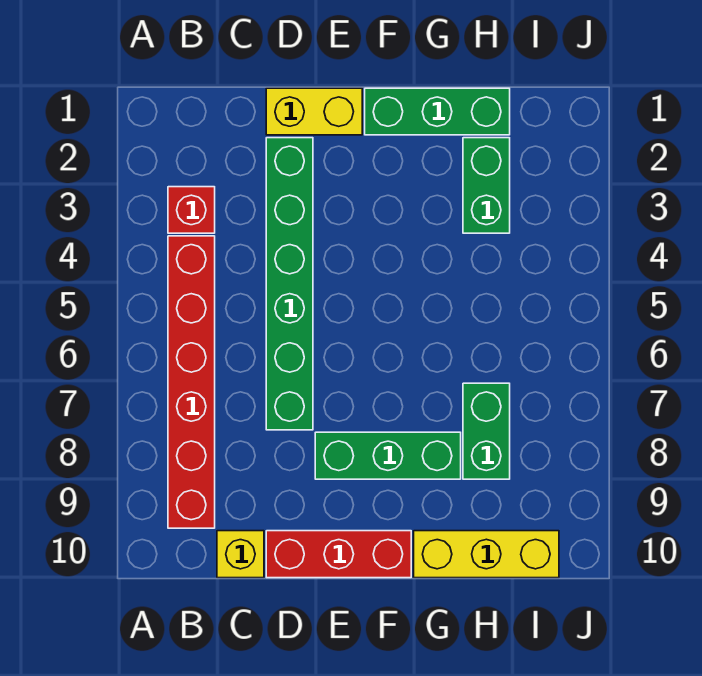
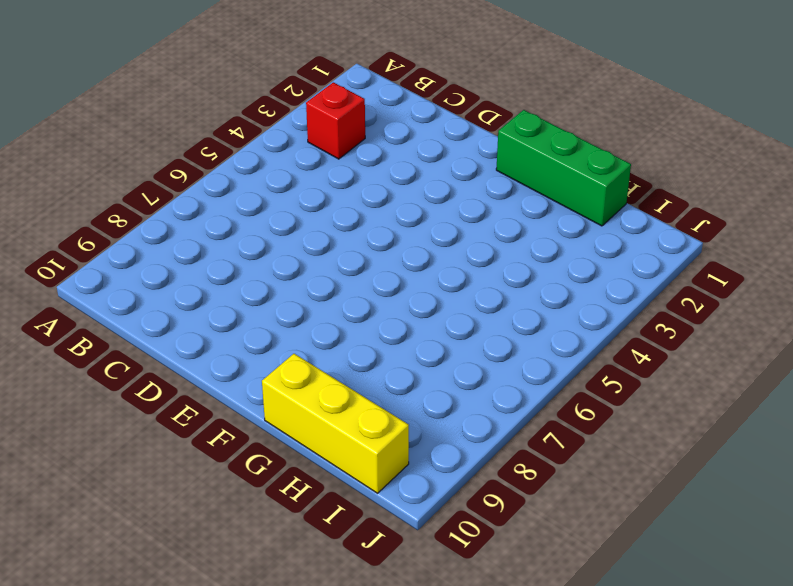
none -> red brick B4:B9 level 1
none -> yellow brick C10 level 1

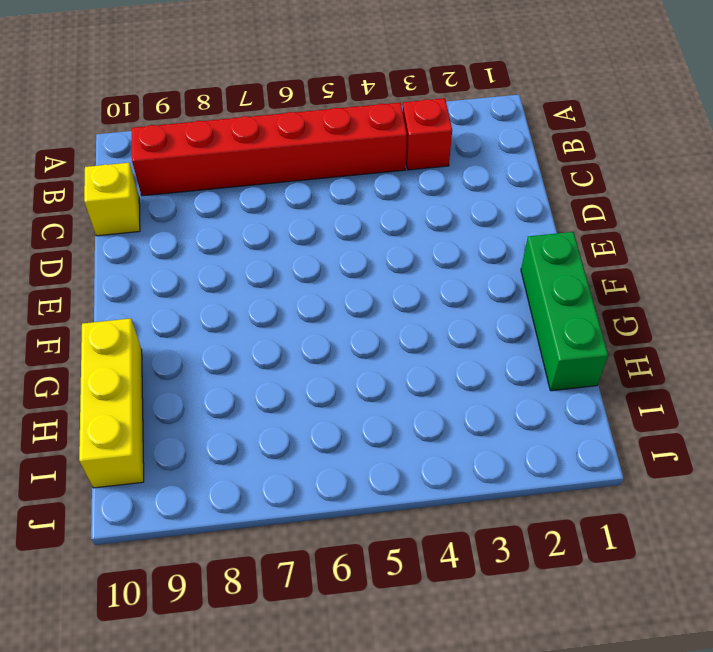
none -> yellow brick D1:E1 level 1
none -> green brick D2:D7 level 1

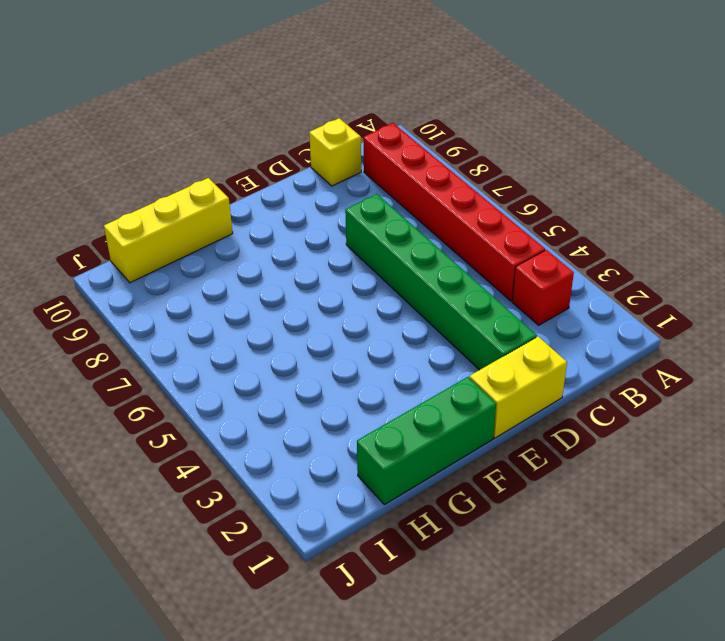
none -> red brick D10:F10 level 1
none -> green brick E8:G8 level 1

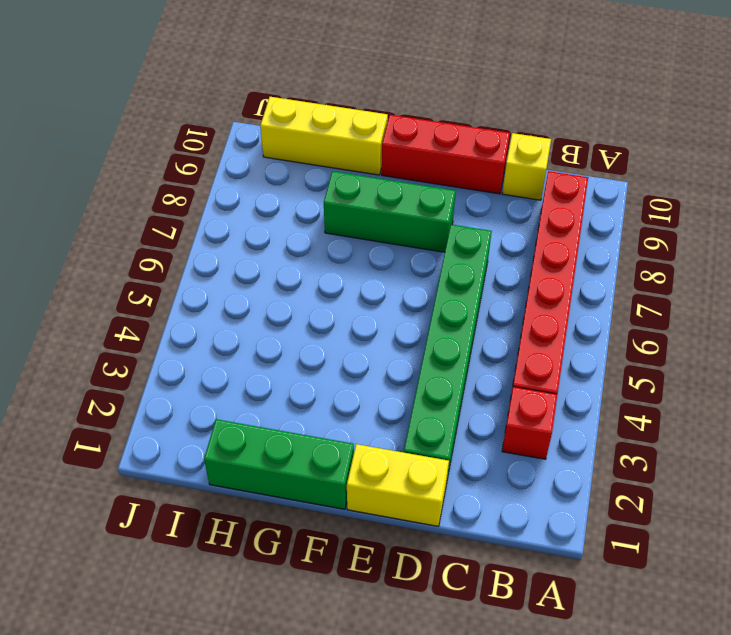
none -> green brick H2:H3 level 1
none -> green brick H7:H8 level 1

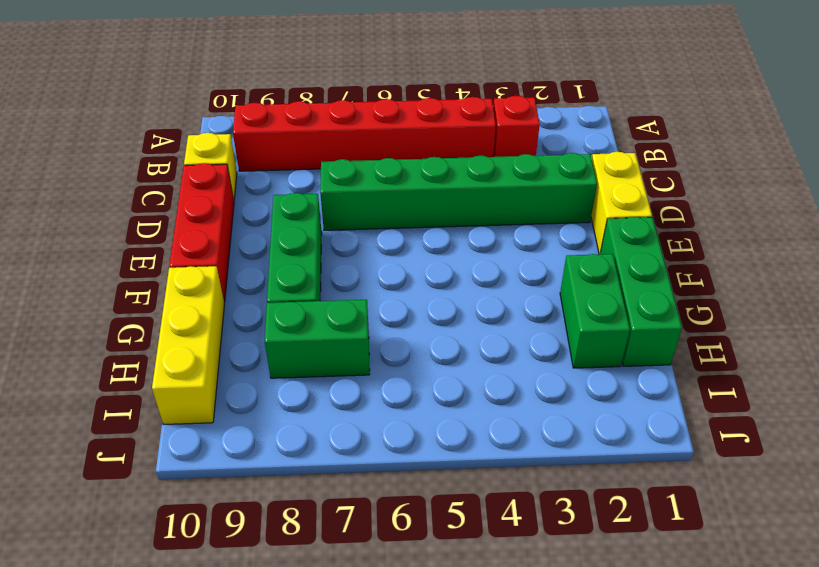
green brick G2:H2 level 1 -> green brick H2:H3 level 1

